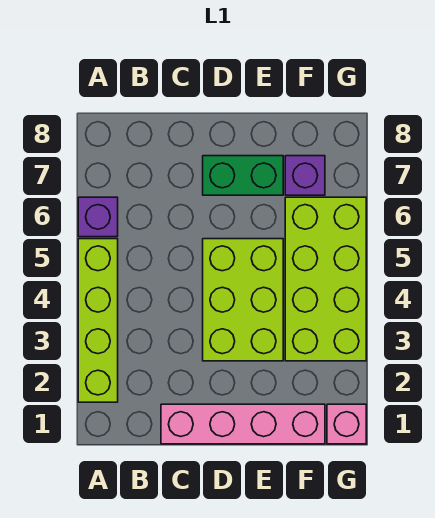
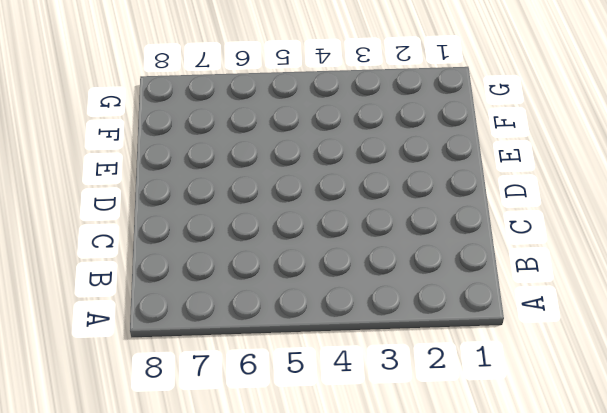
none -> lime brick A2:A5 level 1
none -> purple brick A6 level 1

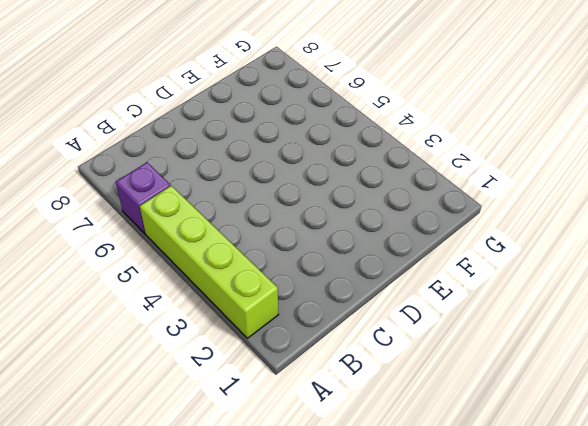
none -> pink brick C1:F1 level 1
none -> lime brick D3:E5 level 1

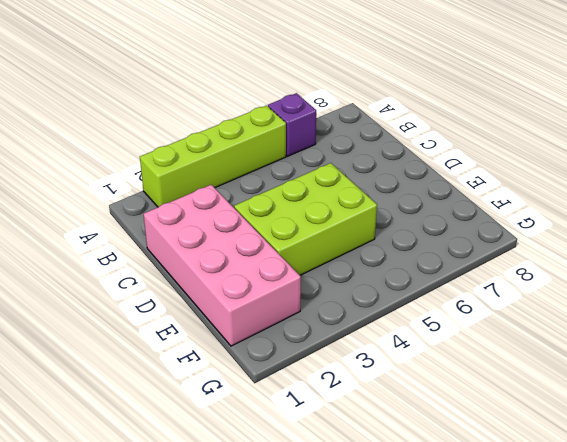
pink brick C1:F2 level 1 -> pink brick C1:F1 level 1
none -> green brick D7:E7 level 1
none -> lime brick F3:G6 level 1

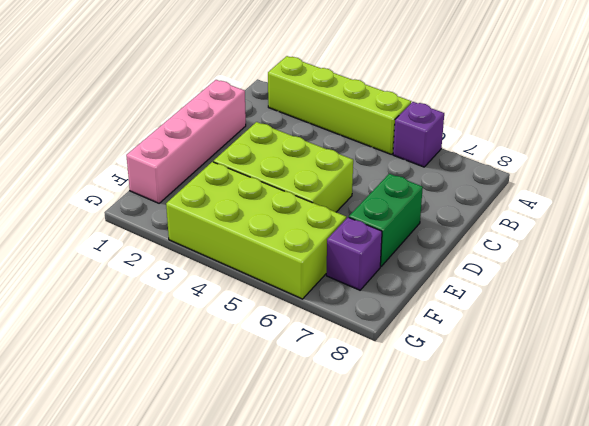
none -> pink brick G1 level 1

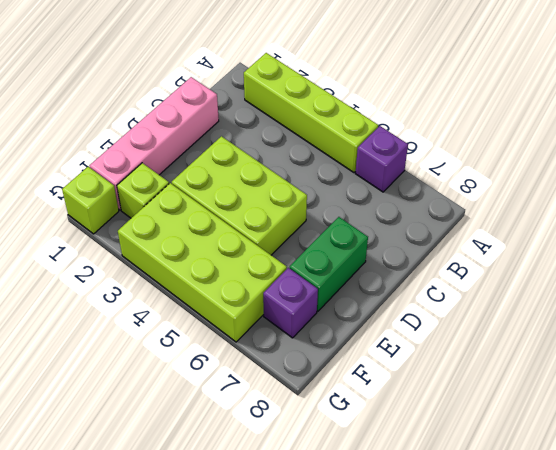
lime brick F2 level 1 -> none
lime brick G1 level 1 -> pink brick G1 level 1

